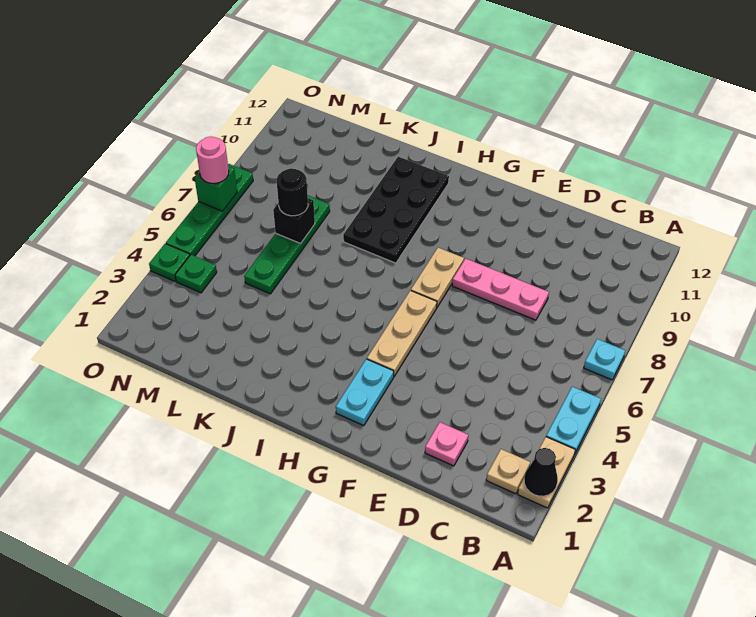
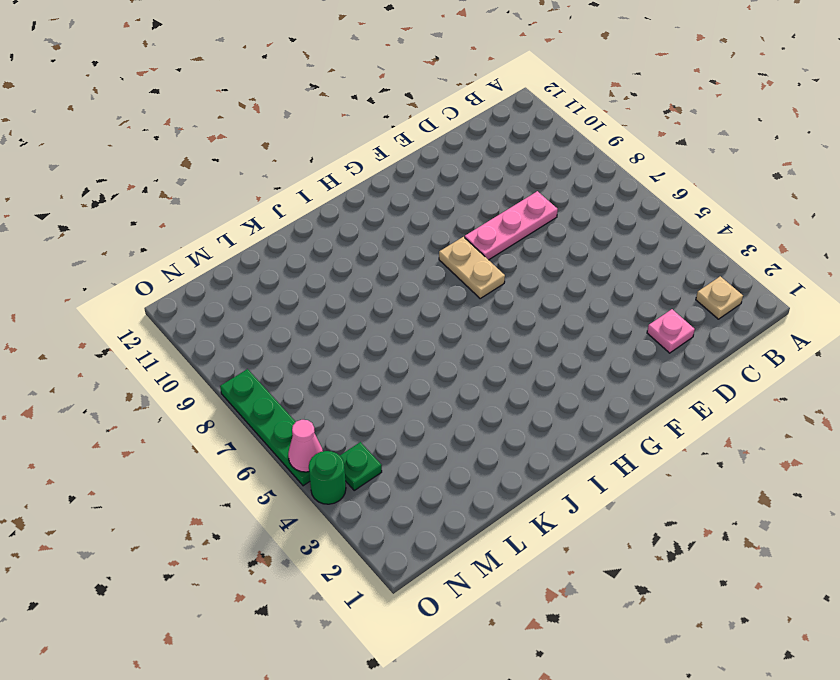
green round brick O4 level 1 -> green plate O4 level 1
pink cone O5 level 2 -> none
none -> tan plate A2:A3 level 1
none -> cyan plate A4:A5 level 1
none -> cyan plate A7 level 1

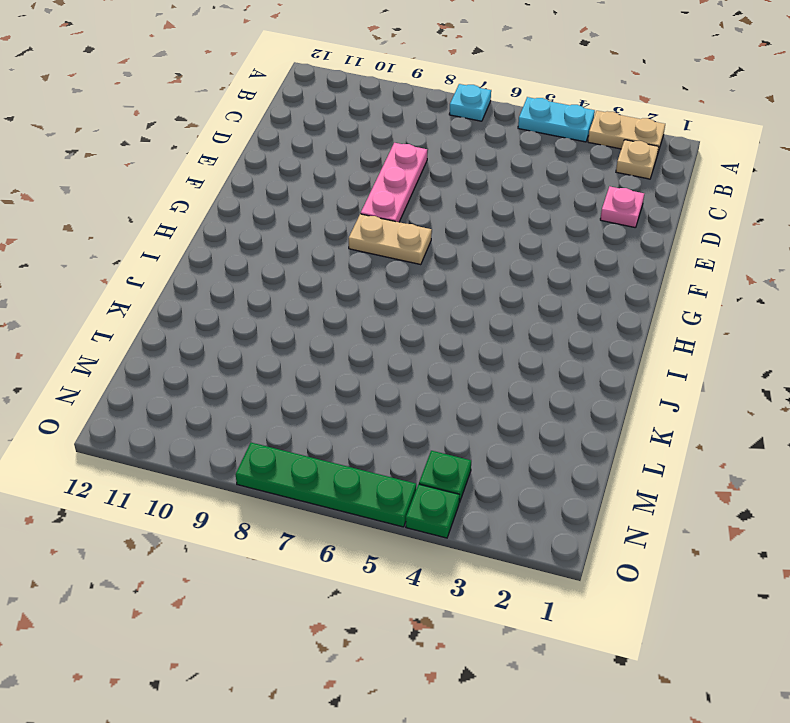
none -> cyan plate G2:G3 level 1
none -> tan plate G4:G6 level 1
none -> black plate I8:J11 level 1

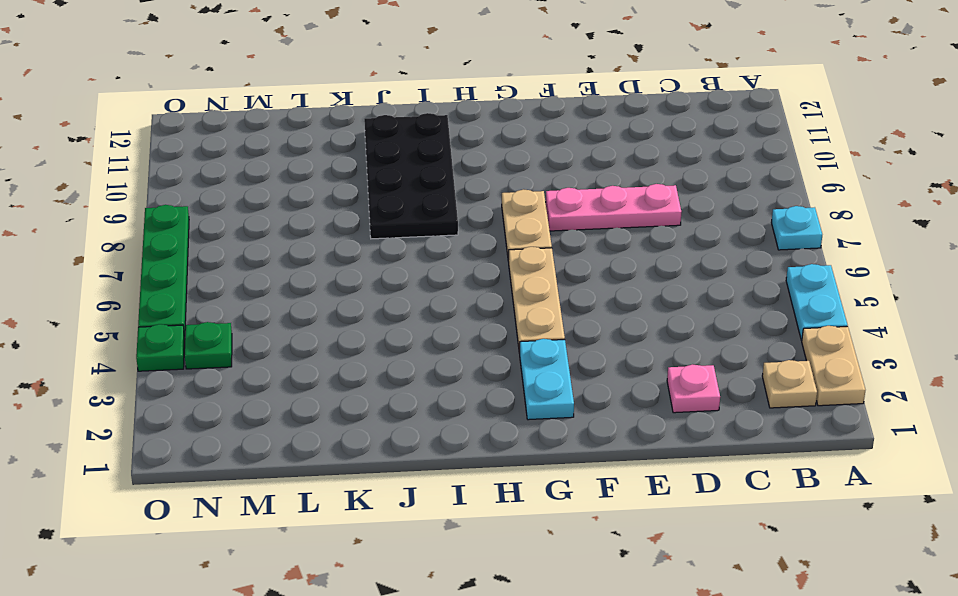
none -> green plate L5:L8 level 1
none -> black cone A2 level 2
none -> black brick L7 level 2

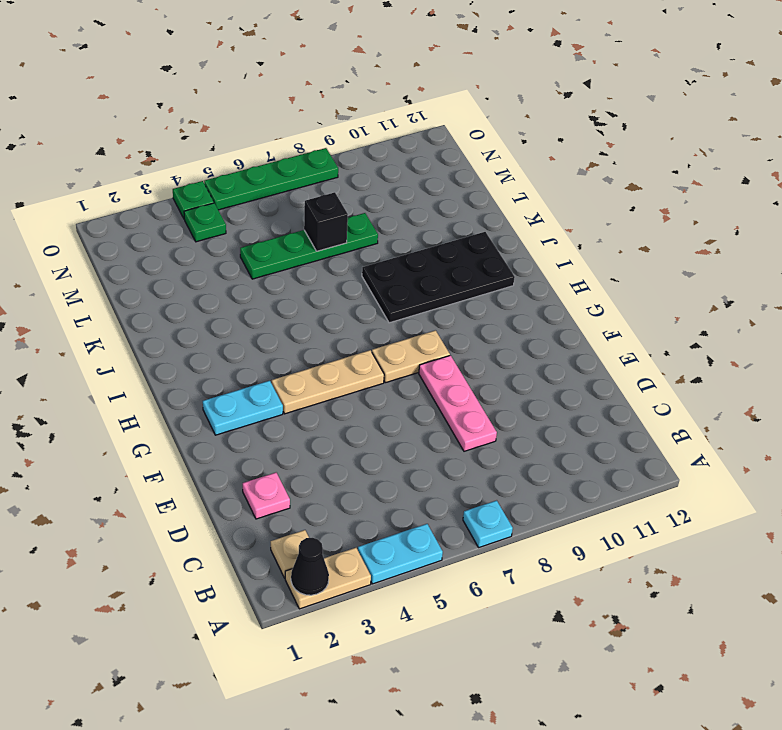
none -> green brick O7 level 2
none -> black round brick L7 level 3
none -> pink round brick O7 level 3

